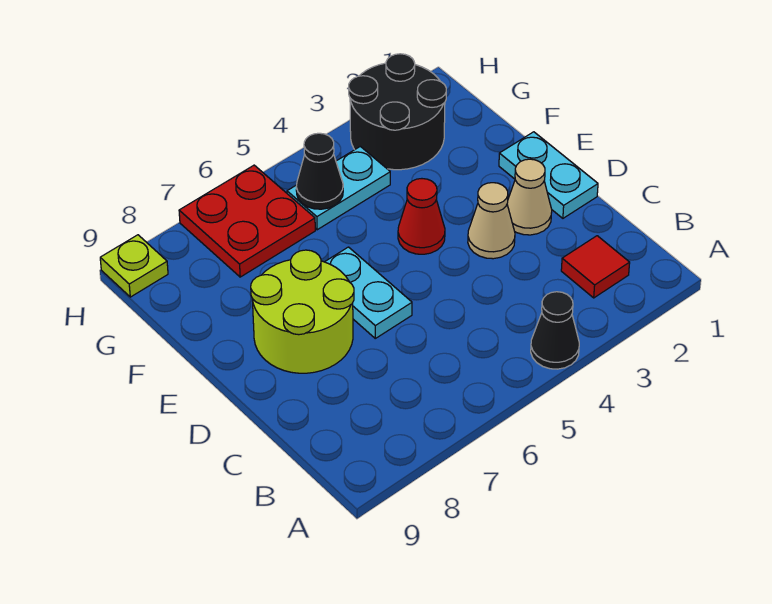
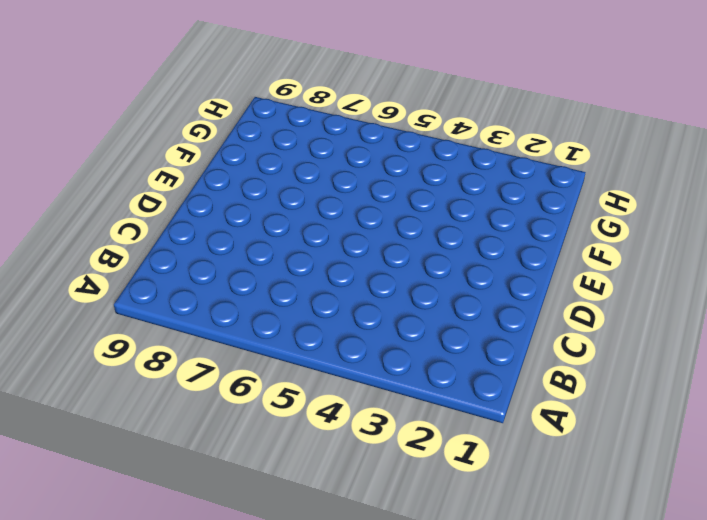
none -> black cone A4 level 1
none -> red tile B2 level 1
none -> cyan plate D1:E1 level 1

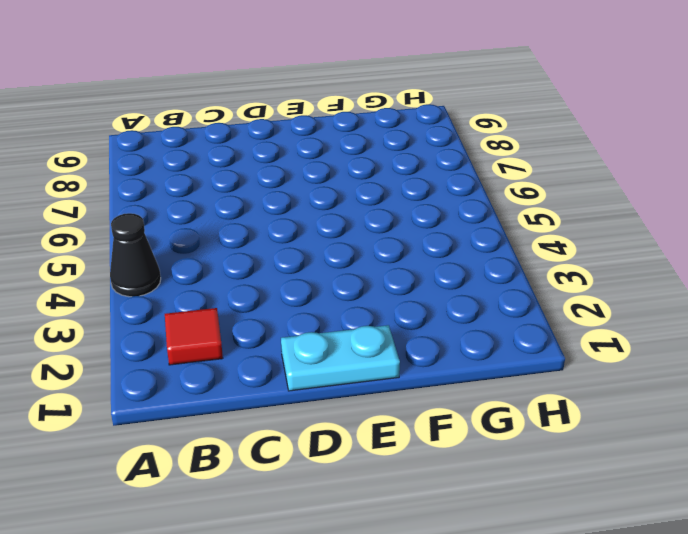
none -> tan cone D2 level 1
none -> tan cone D3 level 1
none -> cyan plate D6:E6 level 1

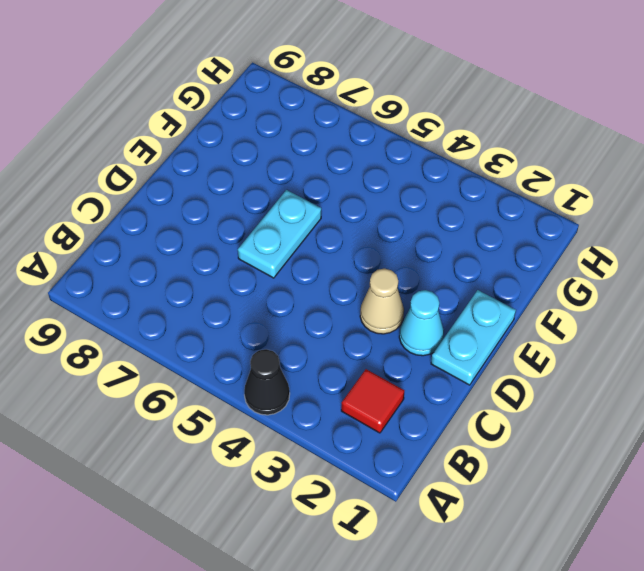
cyan cone D2 level 1 -> tan cone D2 level 1
none -> lime round brick D7:E8 level 1
none -> red cone E4 level 1
none -> black round brick G2:H3 level 1

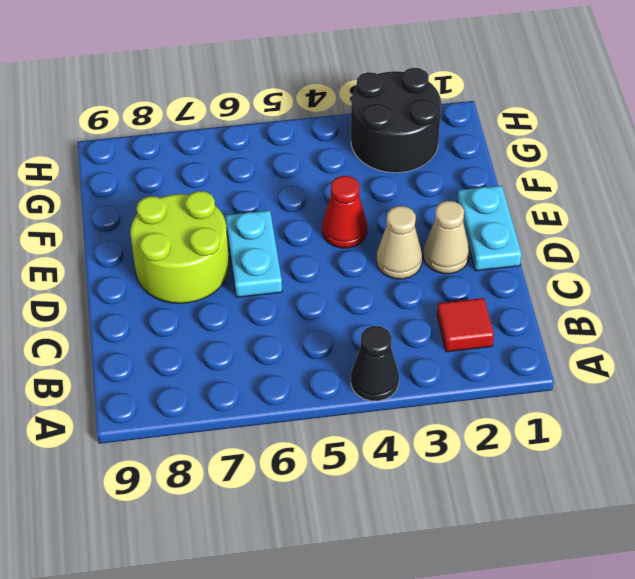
none -> cyan plate G4:G5 level 1
none -> red plate G6:H7 level 1
none -> lime plate H9 level 1

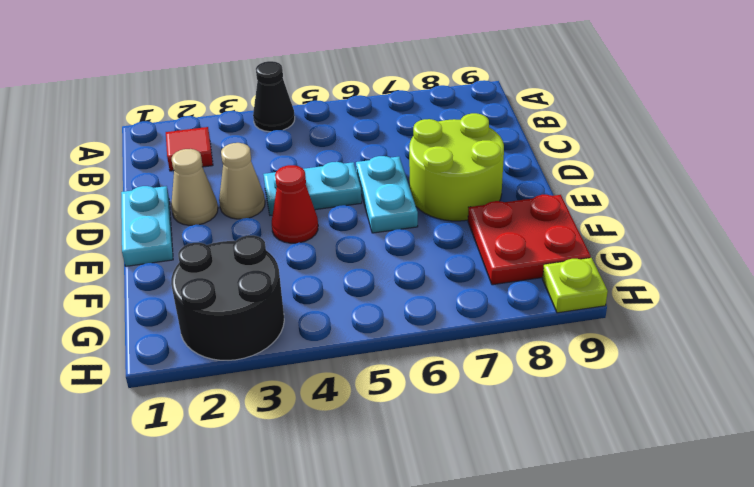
cyan plate D4:D5 level 1 -> cyan plate G4:G5 level 1
red plate F8:G9 level 1 -> red plate G6:H7 level 1
none -> black cone G5 level 2

